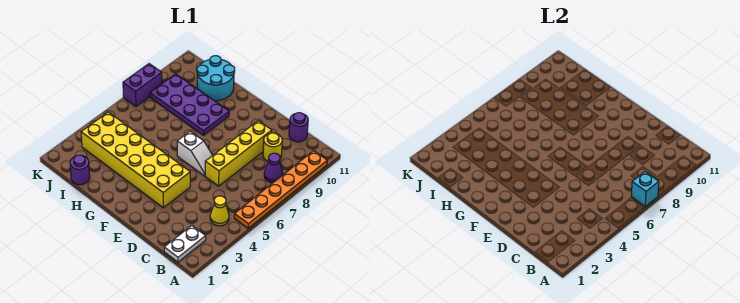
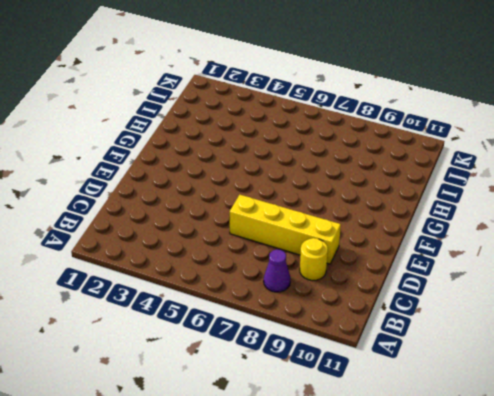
none -> orange plate A5:A10 level 1
none -> white plate B1:B2 level 1
none -> yellow cone B4 level 1

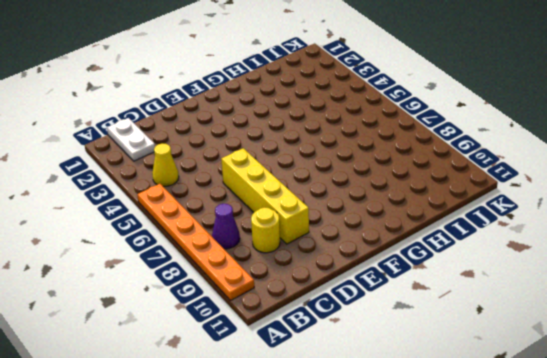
none -> purple round brick C11 level 1
none -> yellow brick E3:J4 level 1
none -> white slope E6:F6 level 1 top F

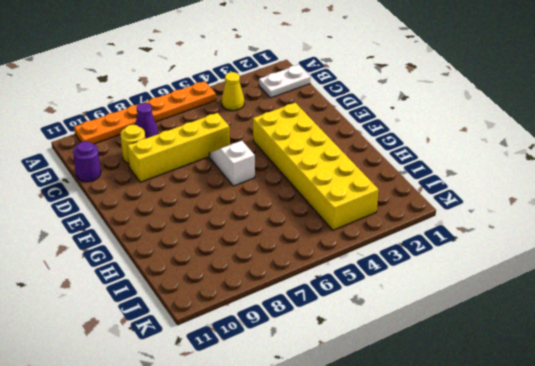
none -> purple plate G8:J9 level 1
none -> cyan round brick H10:I11 level 1
none -> purple round brick I1 level 1

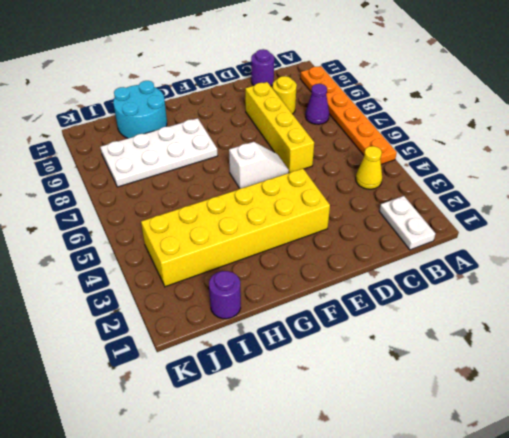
white plate G8:J9 level 1 -> purple plate G8:J9 level 1
none -> purple brick K7:K8 level 1
none -> cyan brick A7 level 2

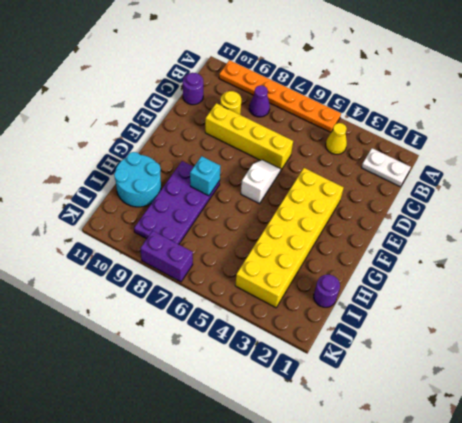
cyan brick G8 level 2 -> cyan brick A7 level 2

